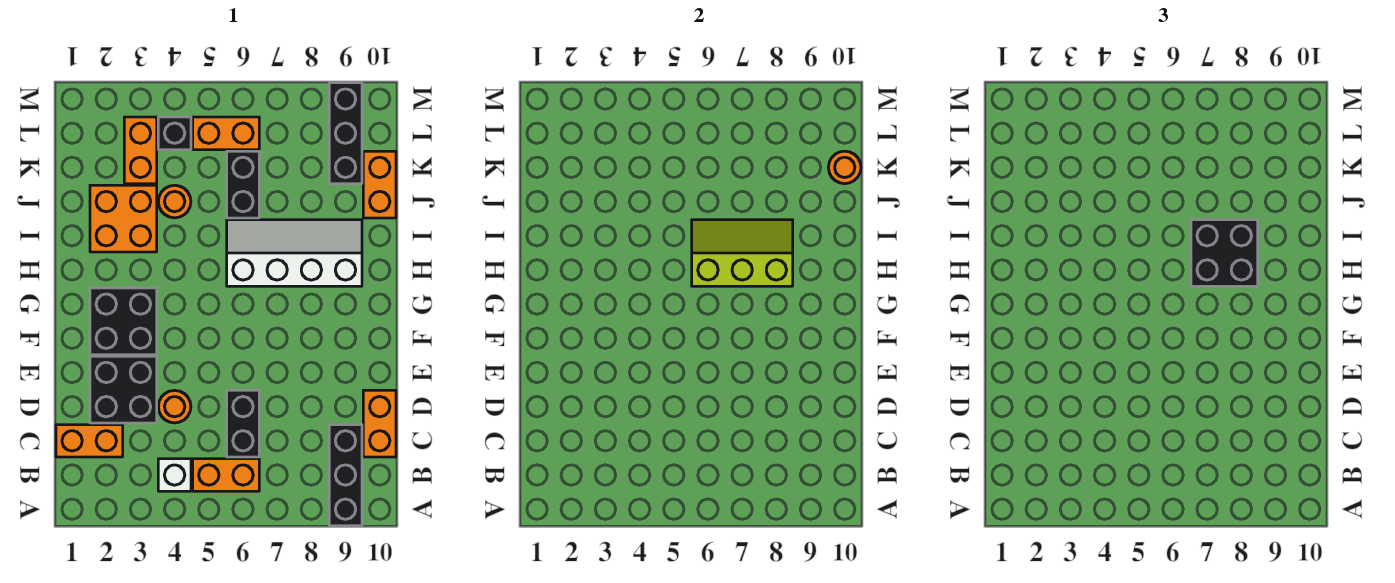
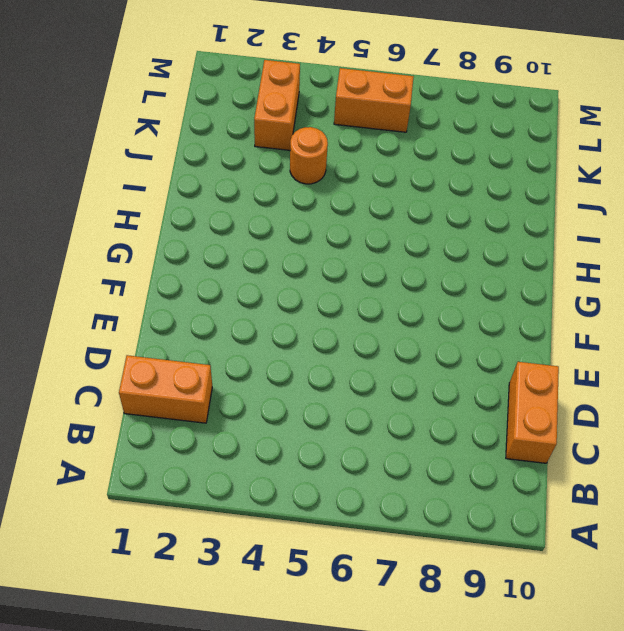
none -> black brick A9:C9 level 1
none -> white brick B4 level 1
none -> orange brick B5:B6 level 1

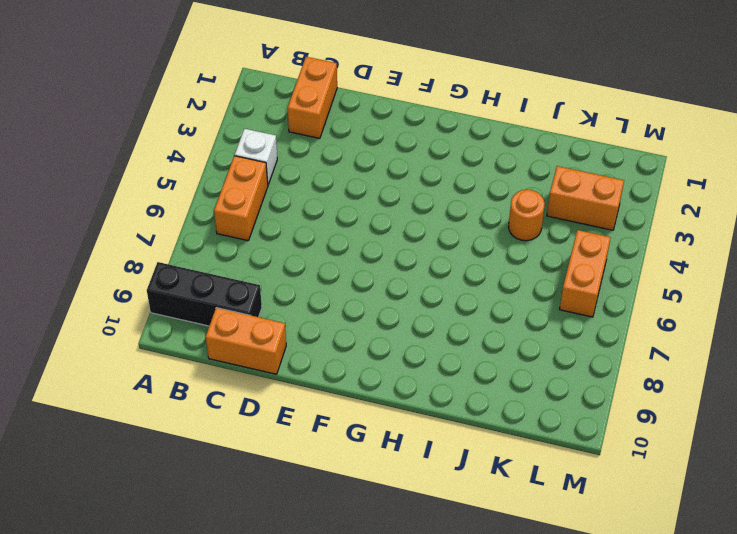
none -> black brick C6:D6 level 1
none -> black brick D2:E3 level 1
none -> orange round brick D4 level 1

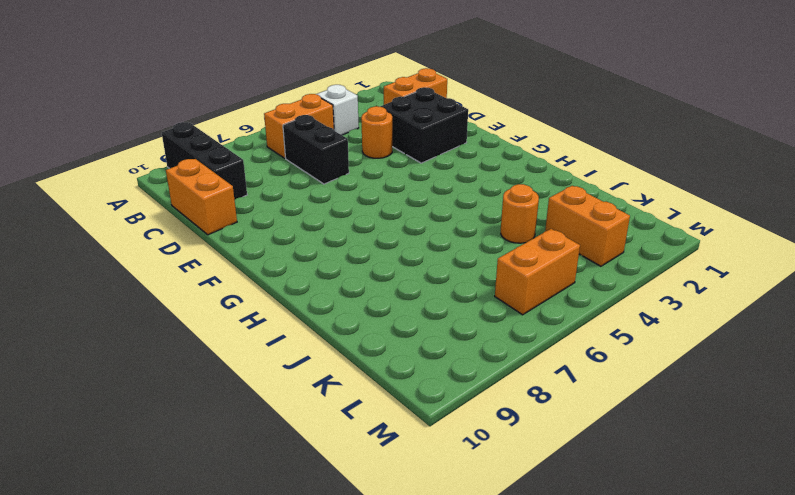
none -> black brick F2:G3 level 1
none -> white slope H6:I9 level 1 top H
none -> orange brick I2:J3 level 1

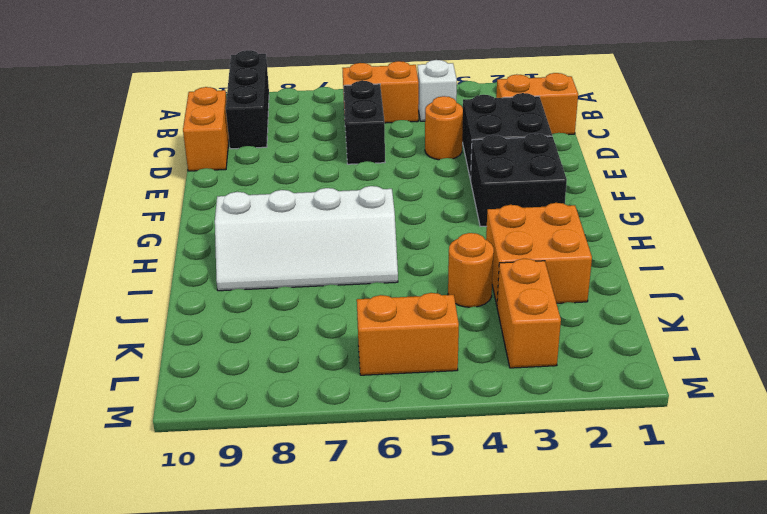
none -> black brick J6:K6 level 1
none -> orange brick J10:K10 level 1
none -> black brick K9:M9 level 1

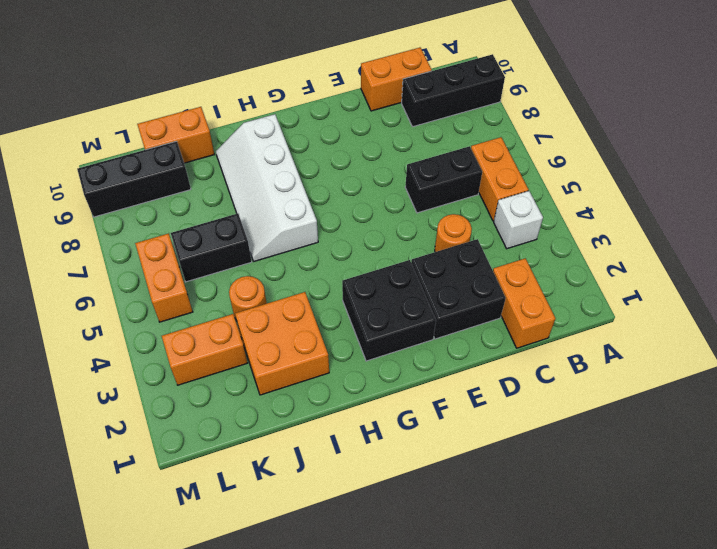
none -> black brick L4 level 1
none -> lime slope H6:I8 level 2 top H
none -> orange round brick K10 level 2

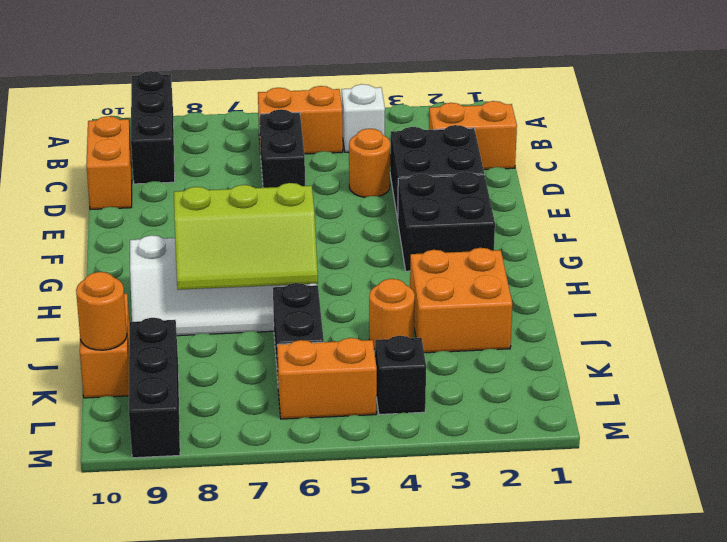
none -> orange brick K3:L3 level 1
none -> black brick H7:I8 level 3

